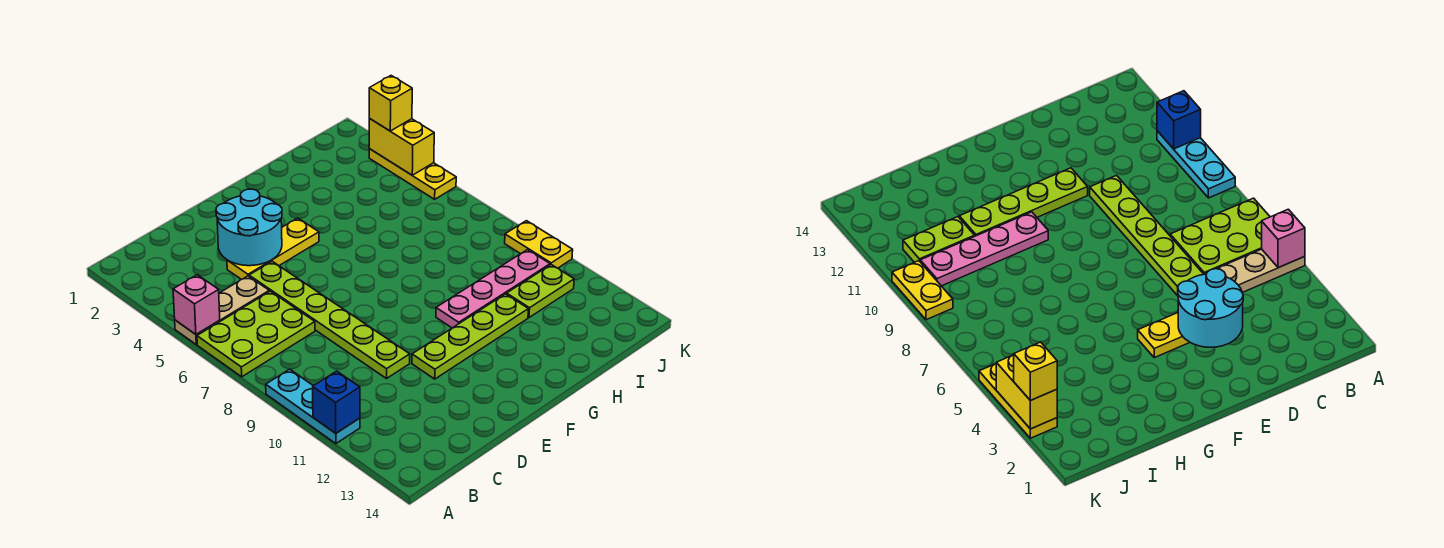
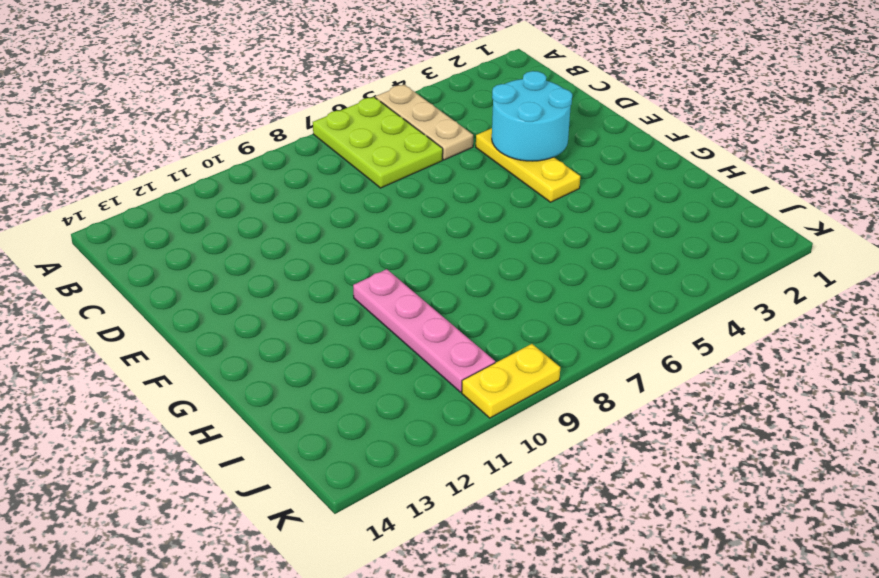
none -> cyan plate A9:A11 level 1
none -> lime plate D5:D10 level 1
none -> lime plate E11:H11 level 1

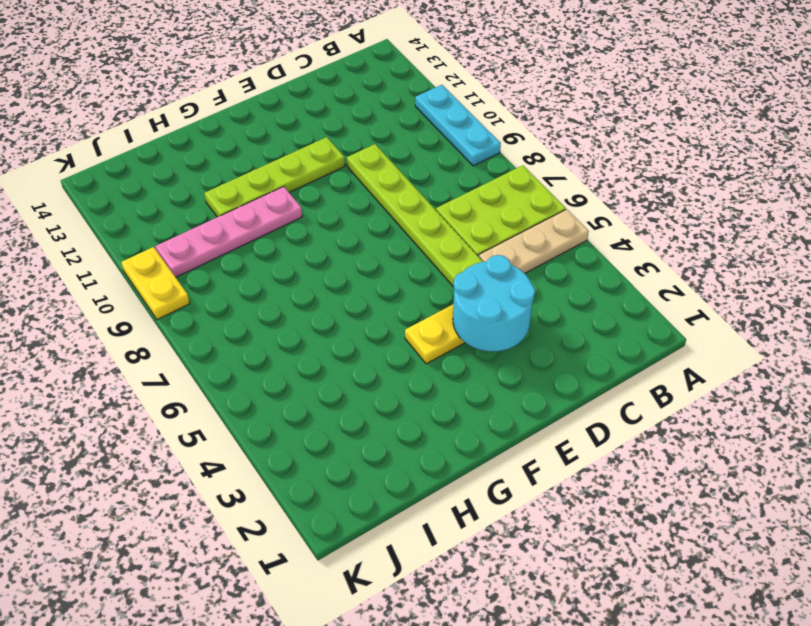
none -> lime plate I11:J11 level 1
none -> yellow plate K3:K5 level 1
none -> pink brick A5 level 2

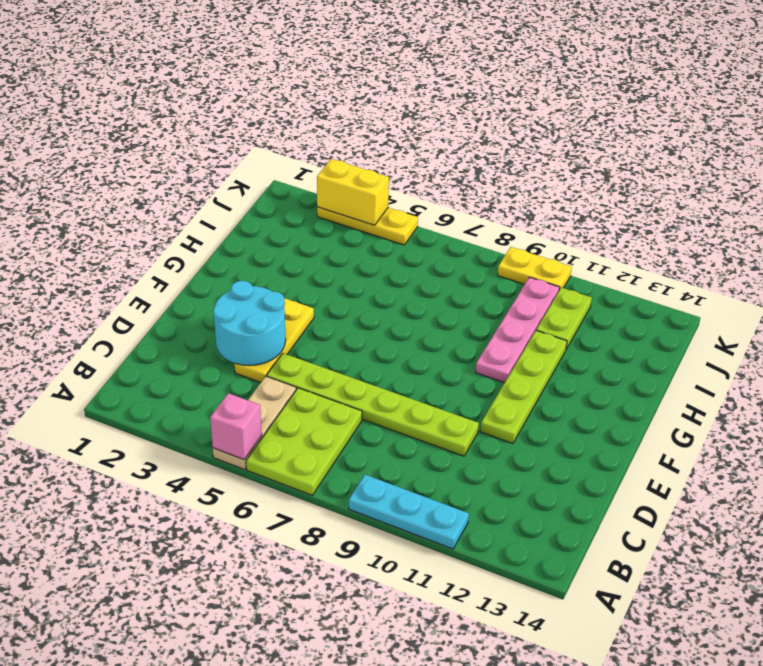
none -> blue brick A11 level 2
none -> yellow brick K3 level 3

